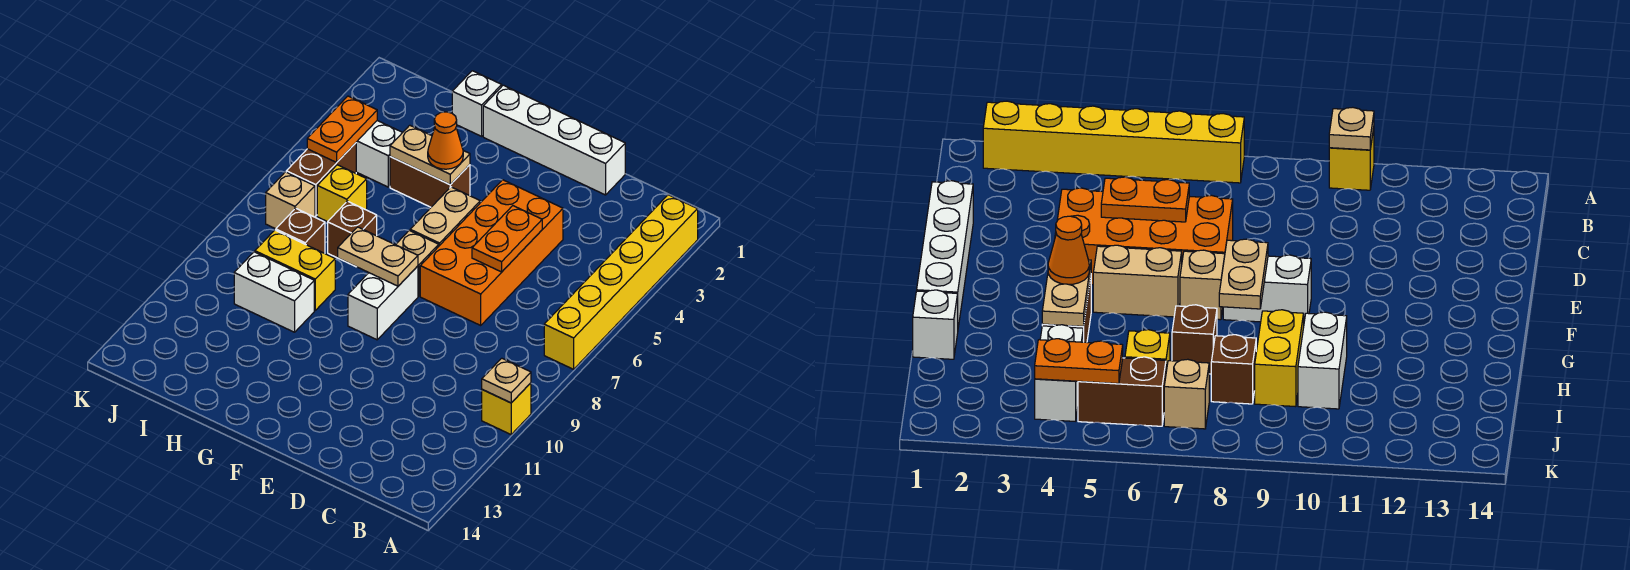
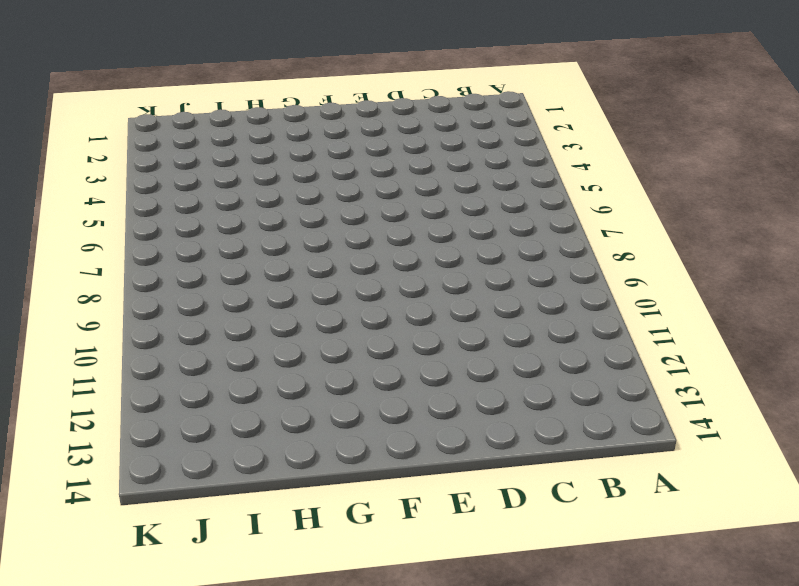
none -> yellow brick A2:A7 level 1
none -> yellow brick A10 level 1
none -> white brick D1:G1 level 1

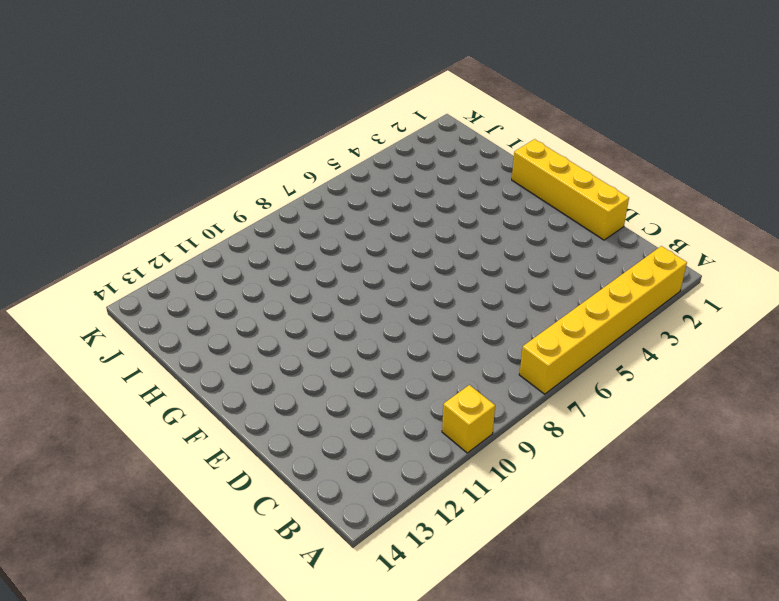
yellow brick D1:G1 level 1 -> white brick D1:G1 level 1
none -> orange brick D4:E7 level 1
none -> tan brick F5:F6 level 1
none -> tan brick F7 level 1

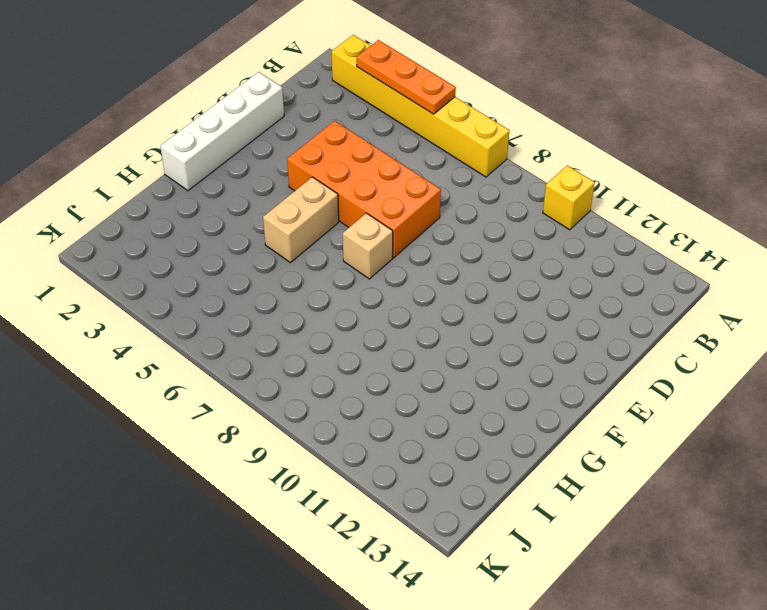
orange plate A3:A5 level 2 -> none
tan brick F5:G5 level 1 -> tan brick F5:F6 level 1
none -> white brick F8:F9 level 1
none -> brown brick G4:H4 level 1
none -> white brick H1 level 1

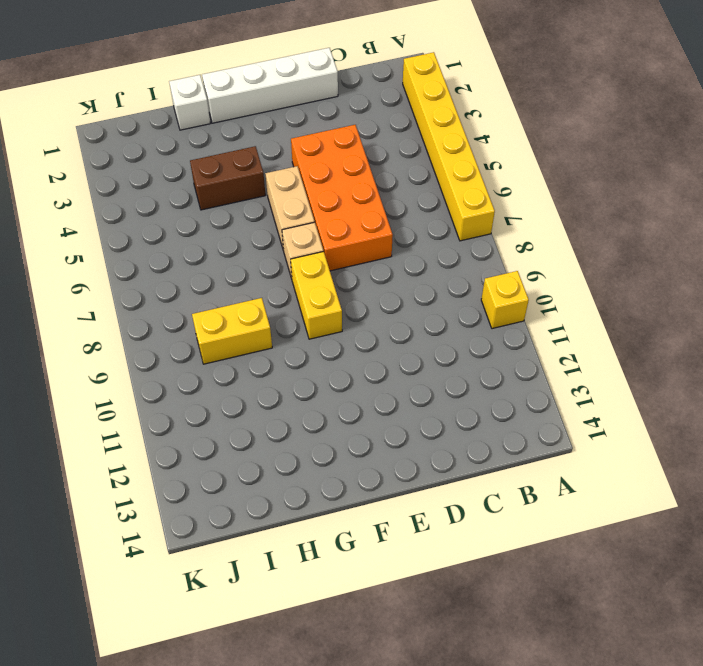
yellow brick F8:F9 level 1 -> white brick F8:F9 level 1
none -> brown brick H7 level 1
none -> white brick H10:I10 level 1
none -> white brick I4:J4 level 1

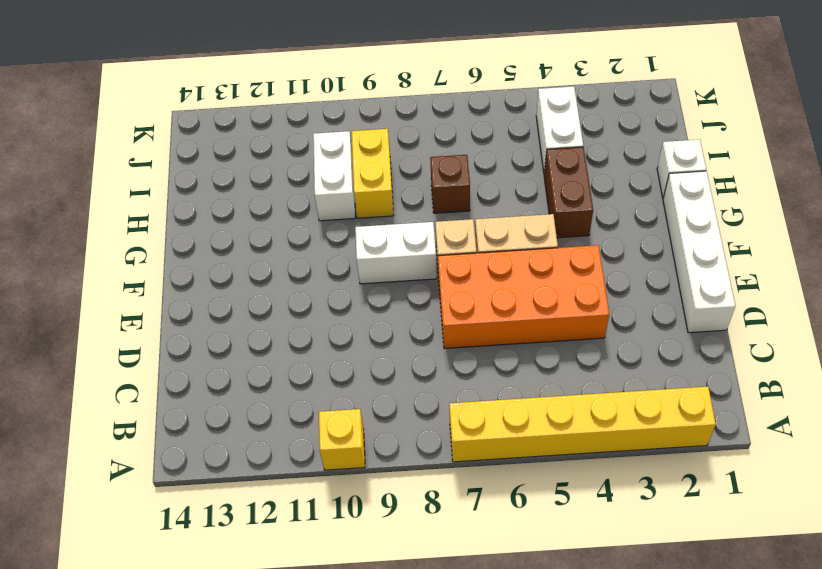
none -> yellow brick I6 level 1
none -> brown brick I8 level 1
none -> brown brick J5:J6 level 1

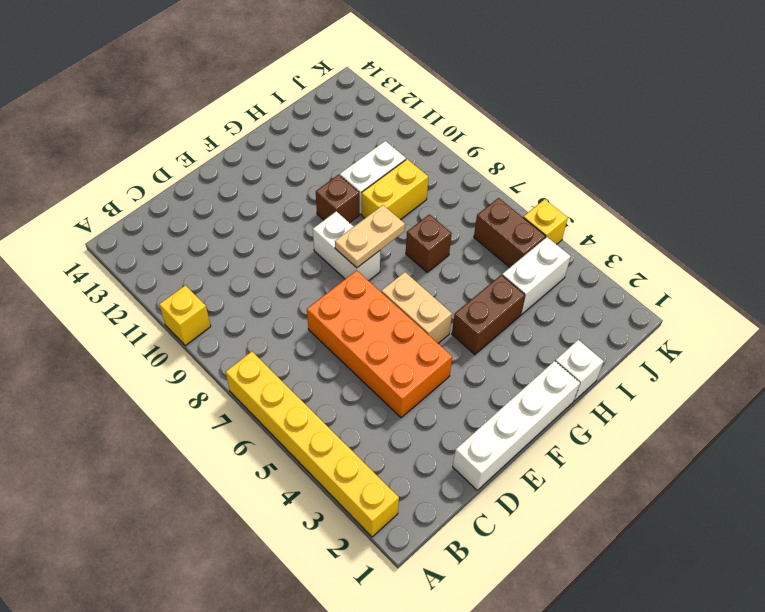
brown brick G10 level 1 -> brown brick I8 level 1
yellow brick K5 level 1 -> yellow brick I6 level 1
none -> tan brick F7 level 1
none -> tan brick J7 level 1
none -> tan plate A10 level 2

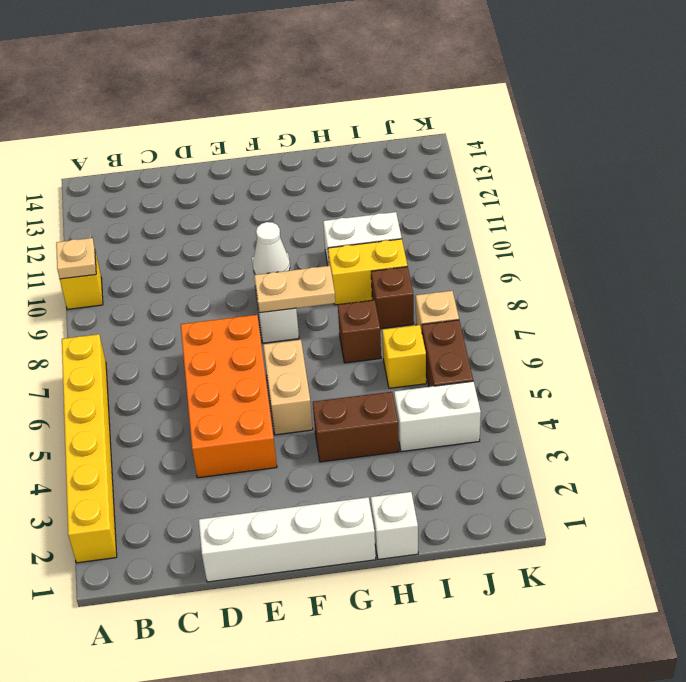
white cone F9 level 2 -> none
none -> tan brick F7 level 1
none -> orange plate D5:D6 level 2
none -> tan plate G4:H4 level 2

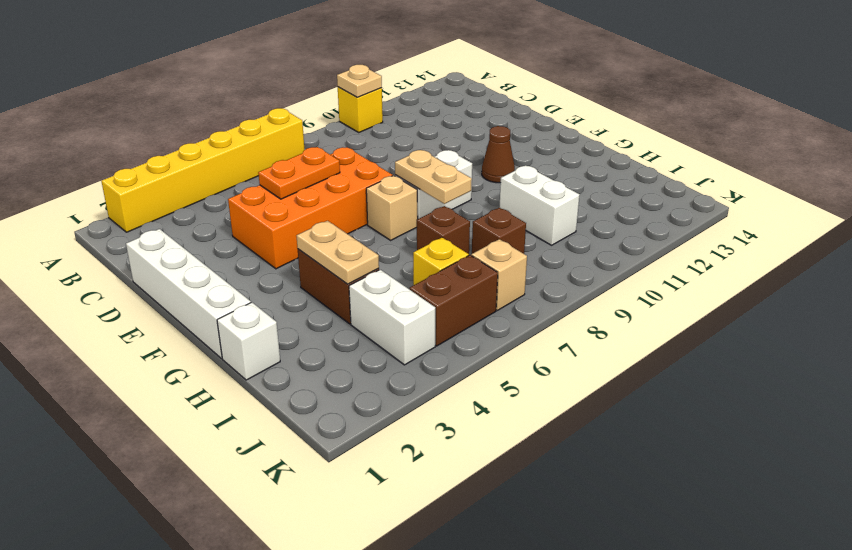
brown cone F11 level 1 -> none
none -> tan brick F5:F6 level 1
none -> yellow brick H9:I9 level 1
none -> orange plate J4:J5 level 2

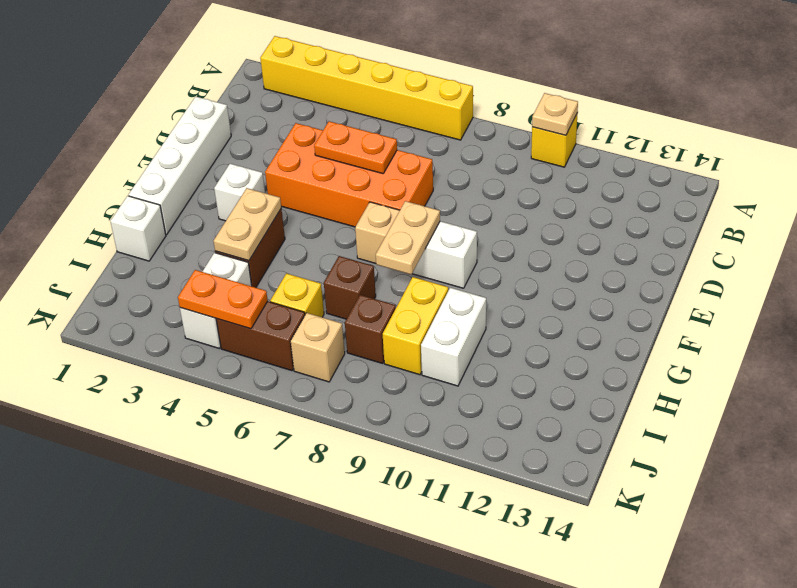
white brick F3 level 1 -> none
none -> tan brick F5:F6 level 1
none -> orange cone G4 level 3

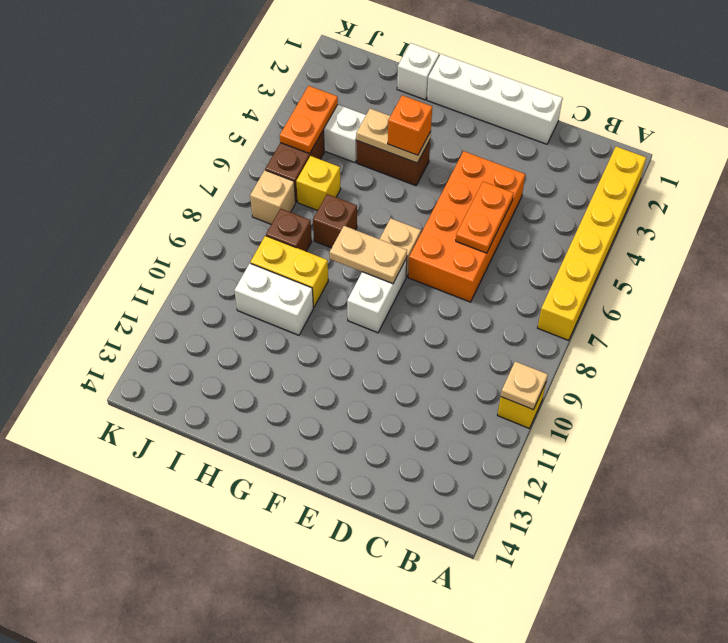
orange brick G4 level 3 -> orange cone G4 level 3
none -> tan brick F5:F6 level 1

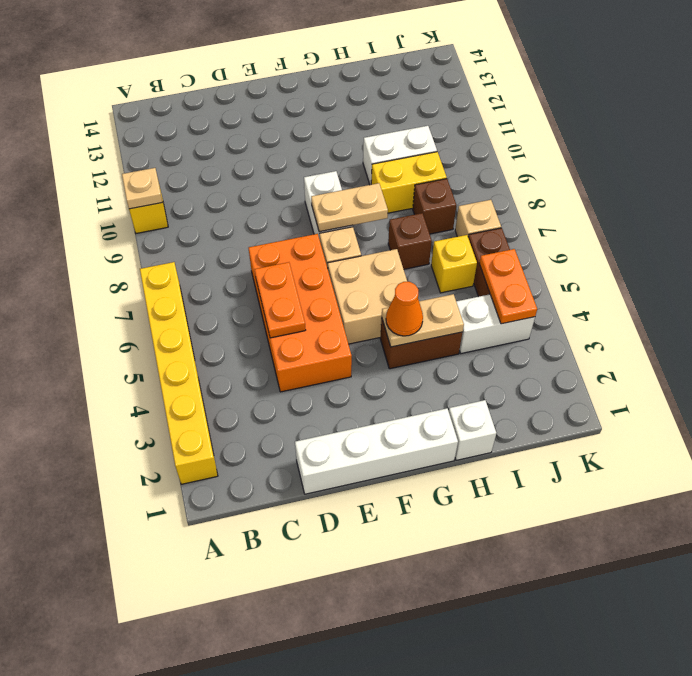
tan brick F5:G6 level 1 -> tan brick F5:F6 level 1

